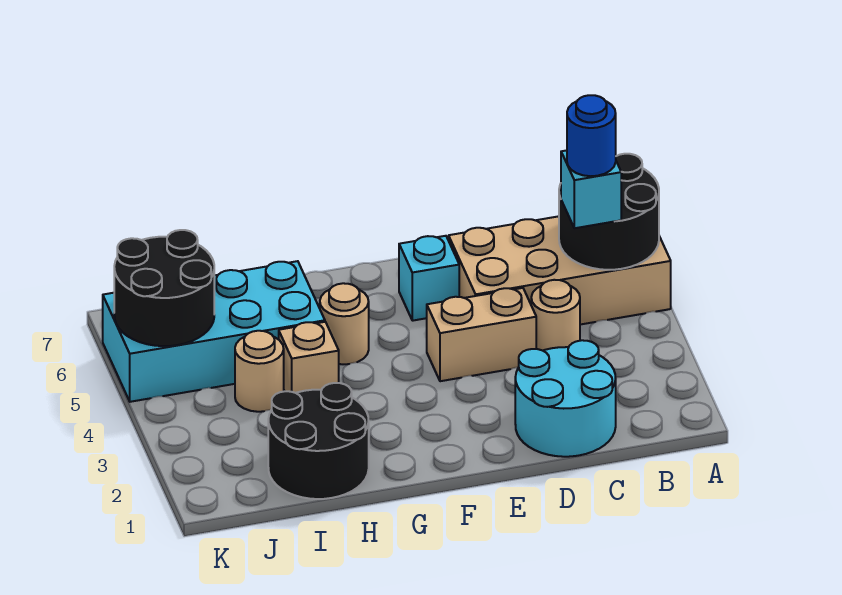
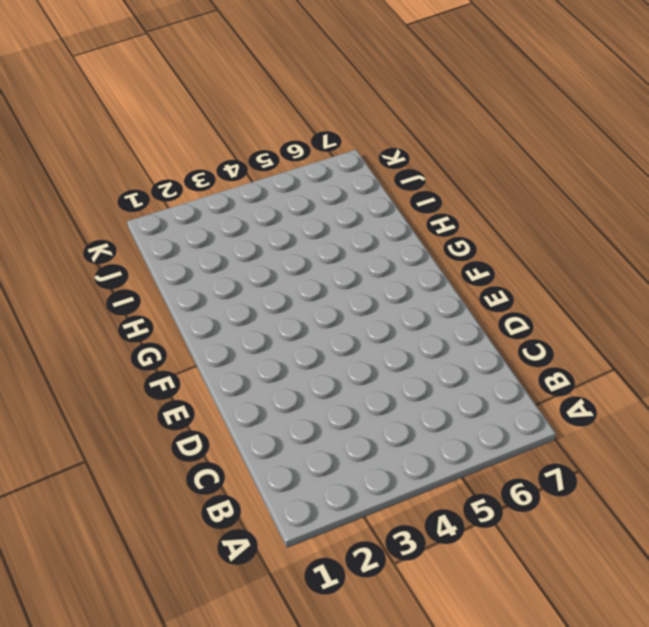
none -> tan brick A5:D6 level 1
none -> cyan round brick C1:D2 level 1
none -> tan round brick C4 level 1

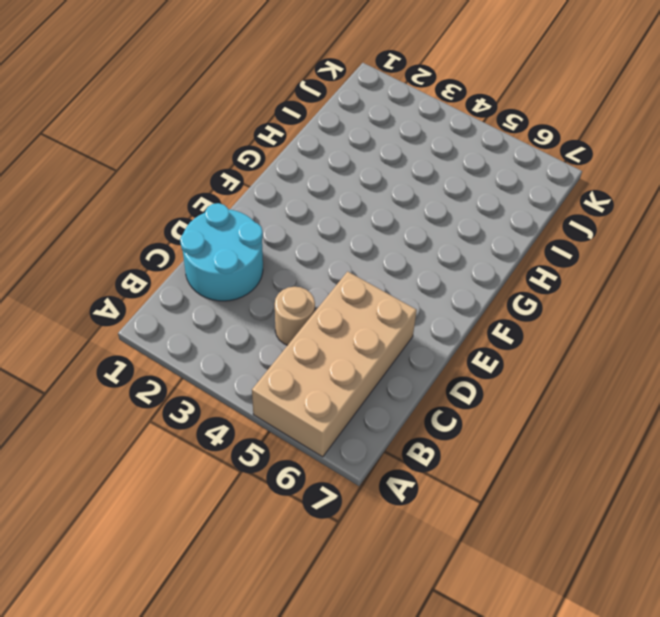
none -> tan brick D4:E4 level 1
none -> cyan brick E6 level 1
none -> tan round brick G5 level 1

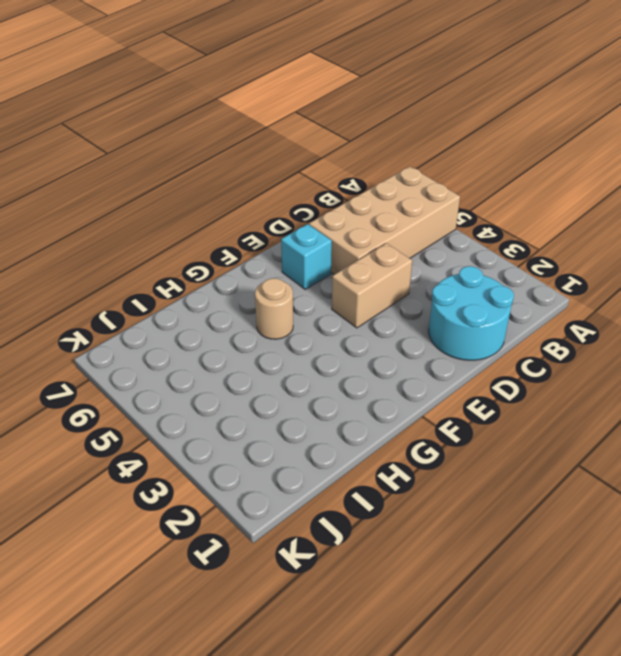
none -> tan round brick C4 level 1
none -> black round brick H1:I2 level 1
none -> tan brick H4 level 1

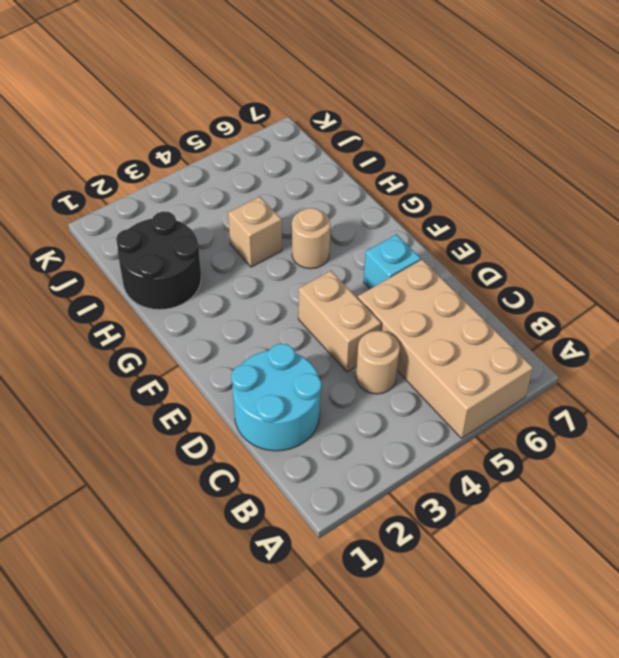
none -> cyan brick H5:K6 level 1
none -> tan round brick I4 level 1
none -> black round brick A5:B6 level 2

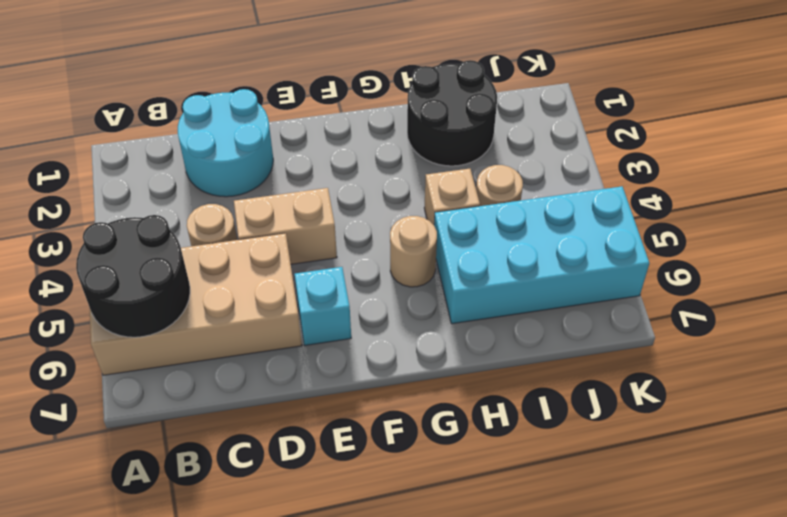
none -> black round brick J5:K6 level 2
none -> cyan brick B5 level 3
none -> blue round brick B5 level 4

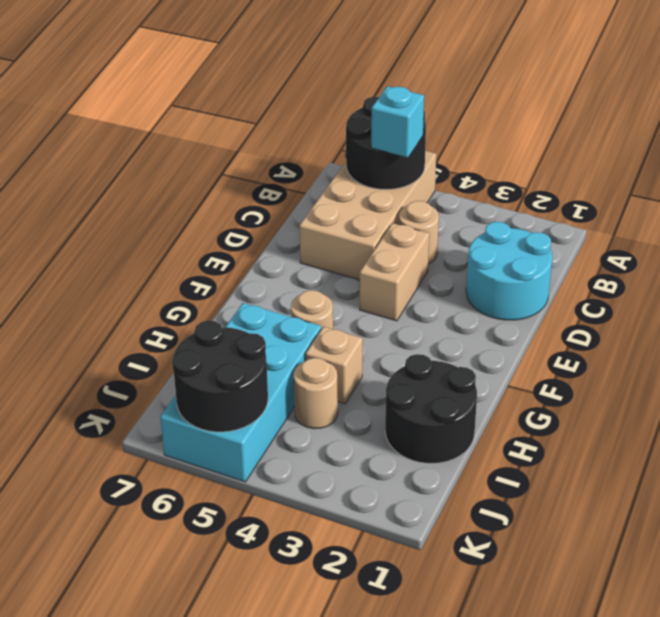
none -> cyan brick E6 level 1
none -> blue round brick B5 level 4

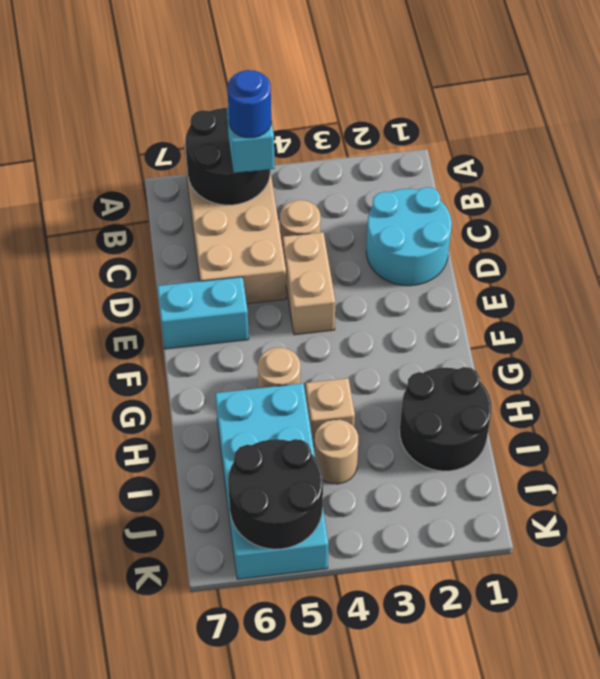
cyan brick E6:E7 level 1 -> cyan brick E6 level 1

